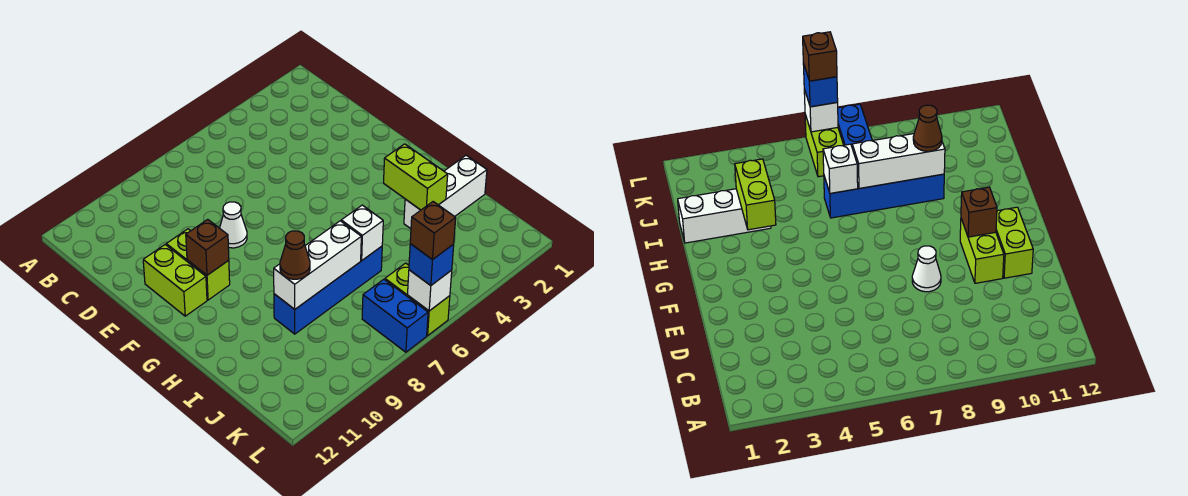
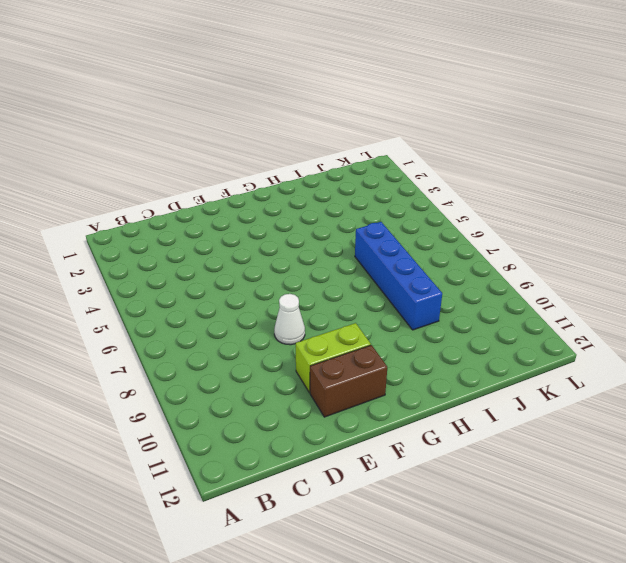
brown brick E11:F11 level 1 -> lime brick E11:F11 level 1
none -> white brick I1:I3 level 1
none -> lime brick K6:L6 level 1
none -> blue brick K7:L7 level 1

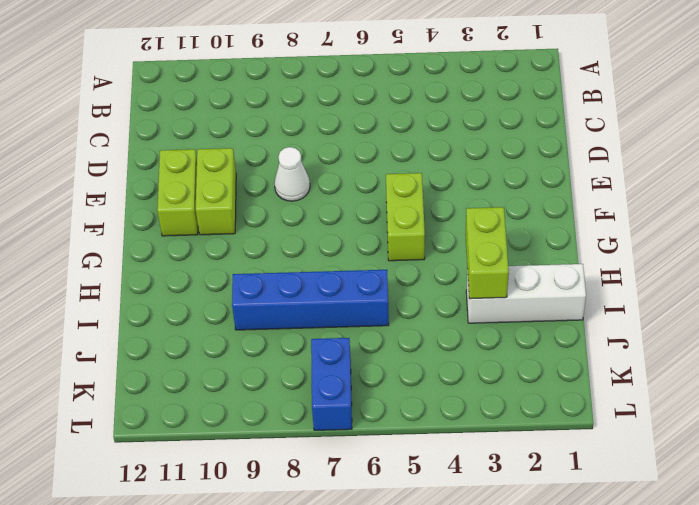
lime brick F5:G5 level 1 -> lime brick K6:L6 level 1
none -> brown brick F10 level 2
none -> white brick I6 level 2
none -> white brick I7:I9 level 2

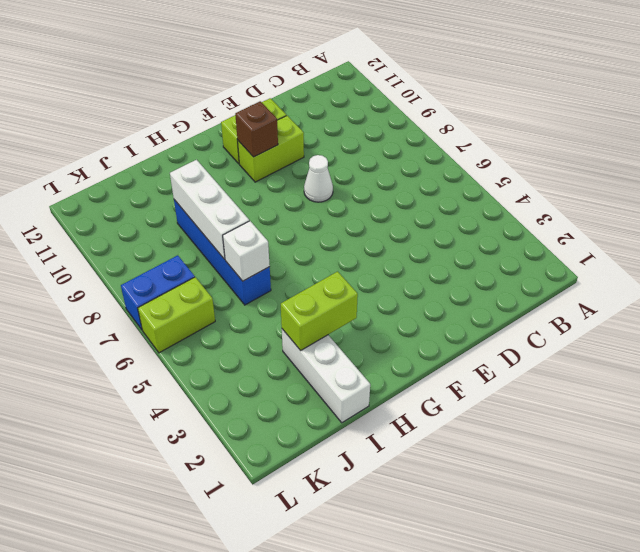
none -> white brick L6 level 2
none -> brown cone I9 level 3
none -> blue brick L6 level 3

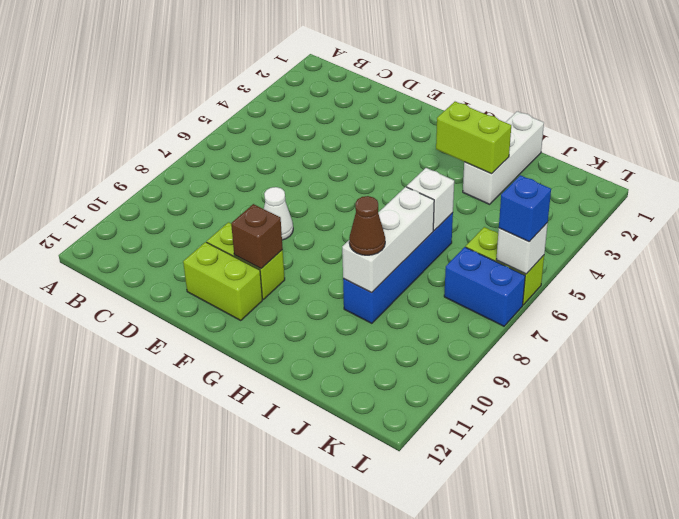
none -> brown brick L6 level 4

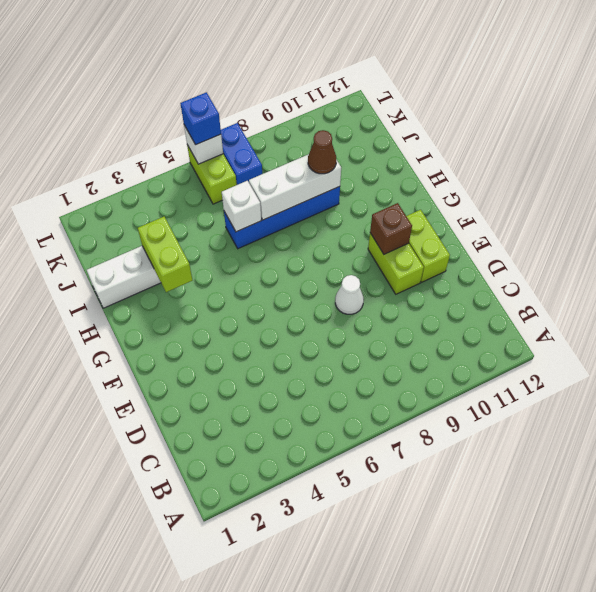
none -> brown brick L6 level 4

